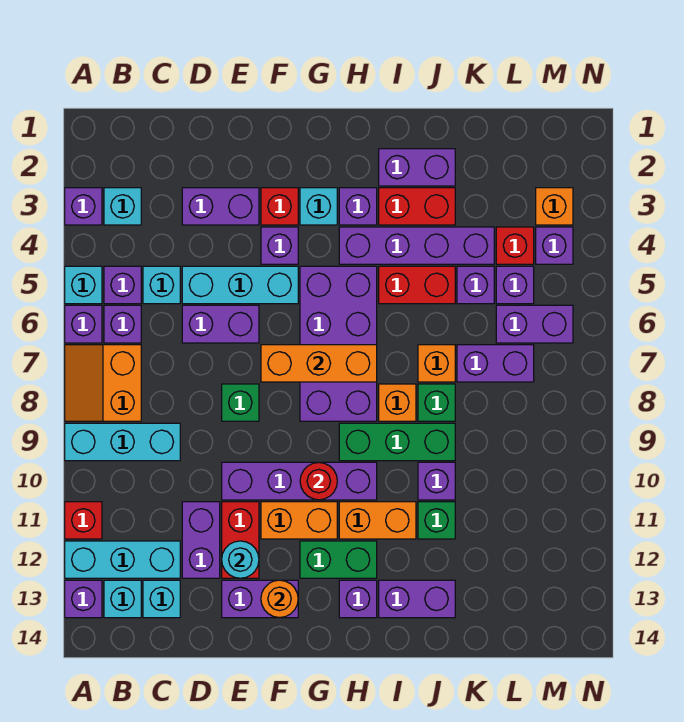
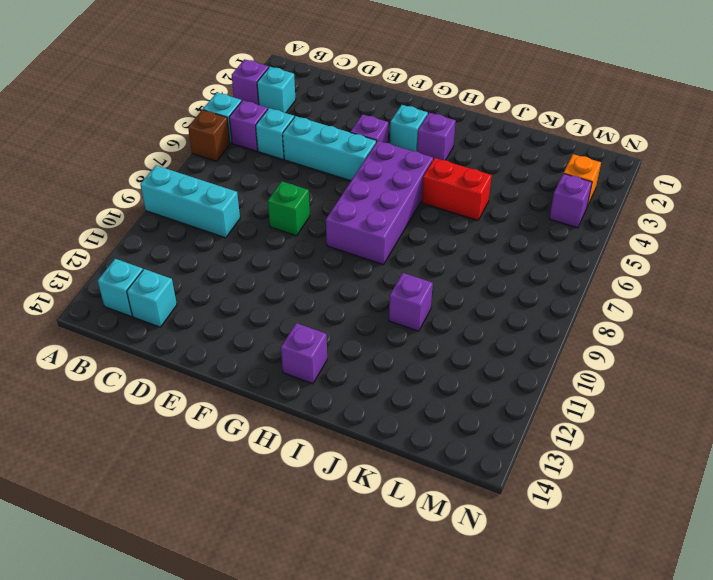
brown brick A6 level 1 -> purple brick A6 level 1
none -> orange slope A7:B8 level 1 top B
none -> red brick A11 level 1
none -> cyan brick A12:C12 level 1
none -> purple brick A13 level 1

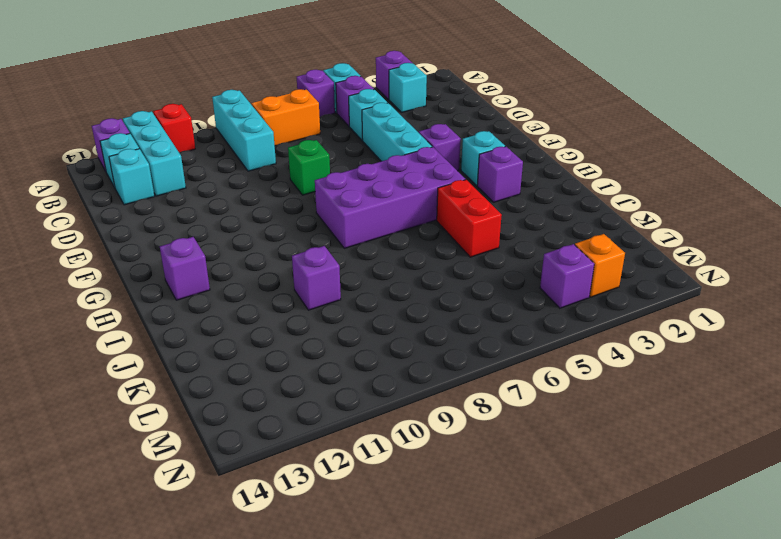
none -> purple brick B6 level 1
none -> purple brick D3:E3 level 1
none -> purple brick D6:E6 level 1
none -> purple brick D11:D12 level 1

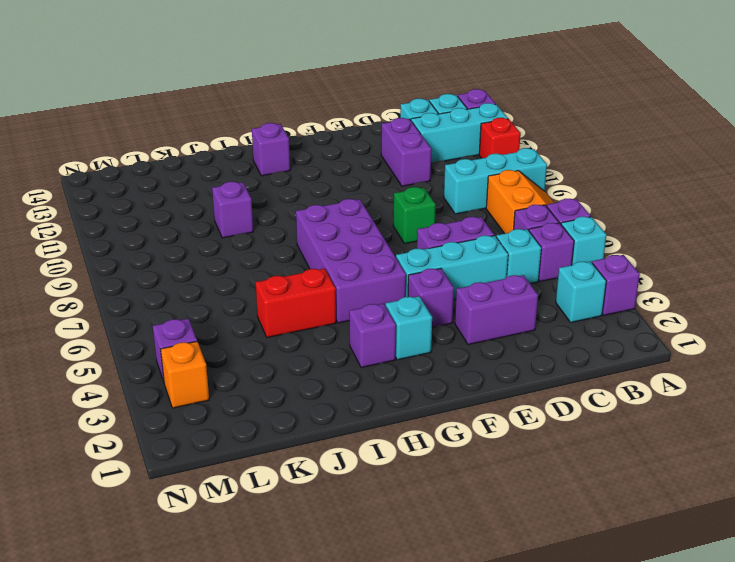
none -> purple brick E10:H10 level 1
none -> red brick E11:E12 level 1
none -> purple brick E13:F13 level 1
none -> red brick F3 level 1

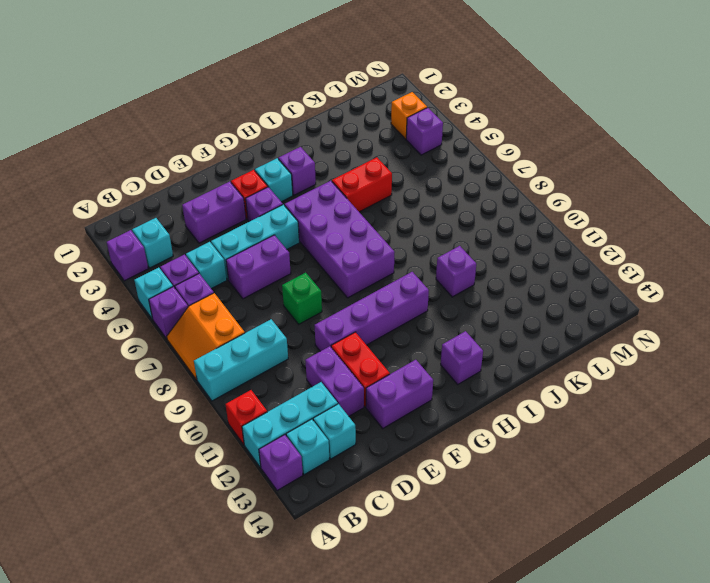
none -> orange brick F11:G11 level 1
none -> green brick G12:H12 level 1
none -> purple brick H4:K4 level 1
none -> green brick H9:J9 level 1

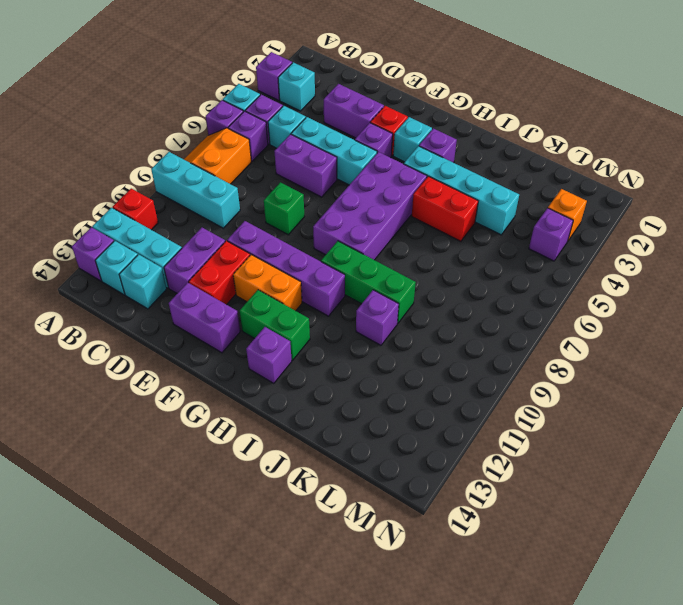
cyan brick H4:K4 level 1 -> purple brick H4:K4 level 1
none -> orange brick H11:I11 level 1
none -> purple brick I2:J2 level 1
none -> red brick I3:J3 level 1
none -> orange brick I8 level 1

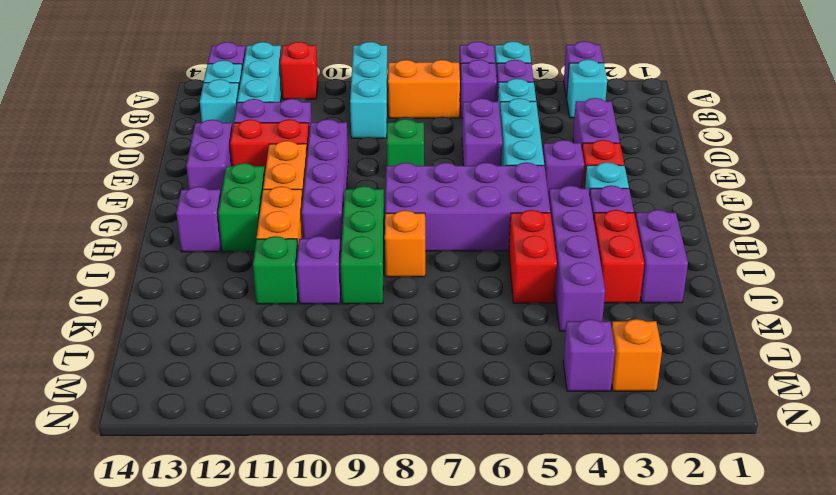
none -> purple brick I13:J13 level 1
none -> orange brick J7 level 1
none -> green brick J8 level 1
none -> purple brick K5 level 1

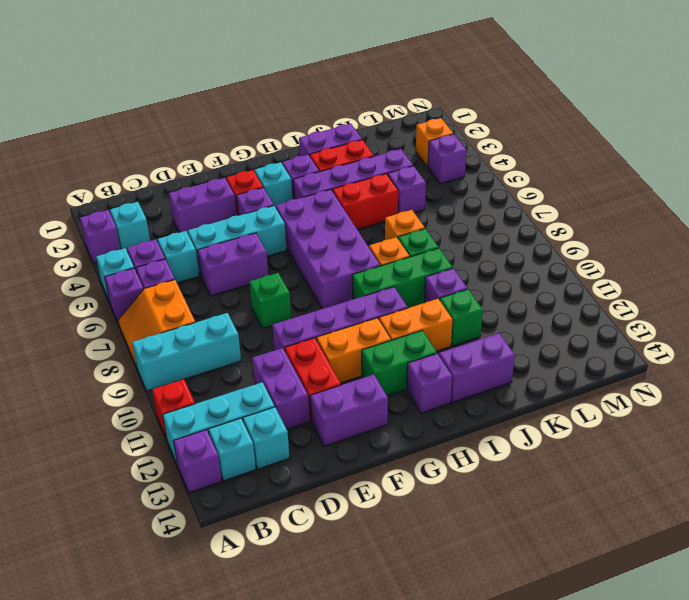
none -> purple brick K7:L7 level 1
none -> red brick L4 level 1
none -> purple brick L5 level 1
none -> purple brick L6:M6 level 1

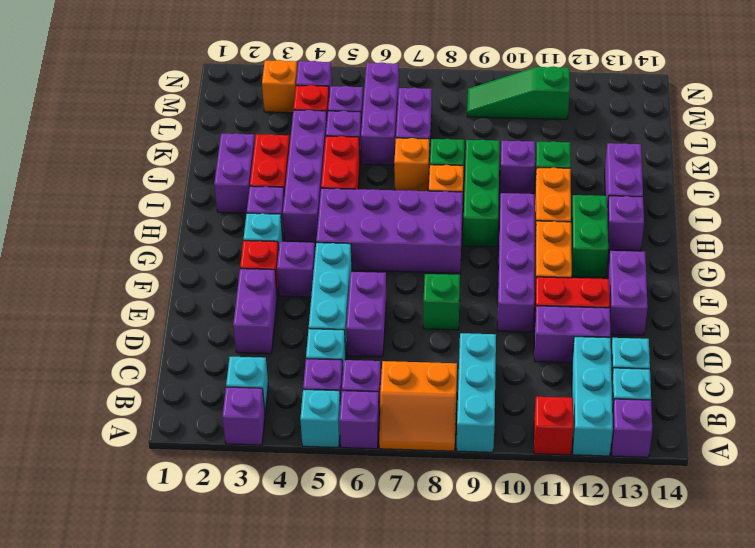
purple brick K6:M6 level 1 -> purple brick L6:M6 level 1
green slope M9:M11 level 1 top 11 -> none
none -> cyan round brick E12 level 2
none -> orange brick F7:H7 level 2
none -> orange round brick F13 level 2
none -> red round brick G10 level 2

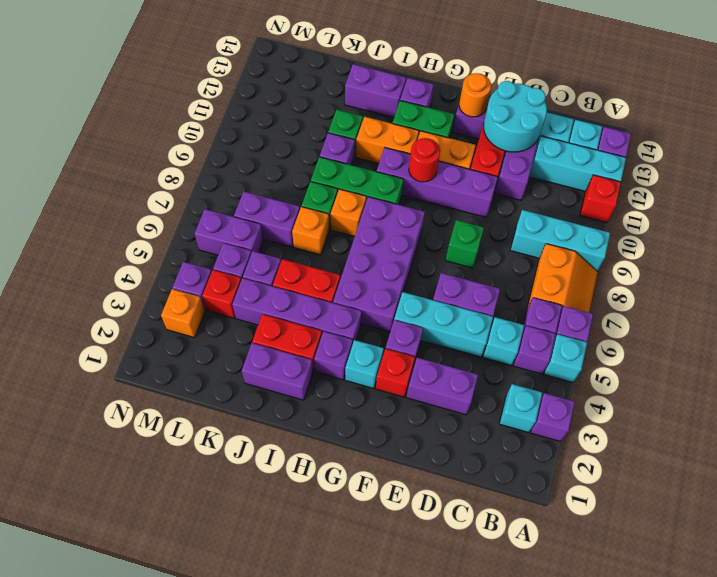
cyan round brick D12:E13 level 2 -> cyan round brick E12 level 2
none -> orange brick F7:H7 level 2

